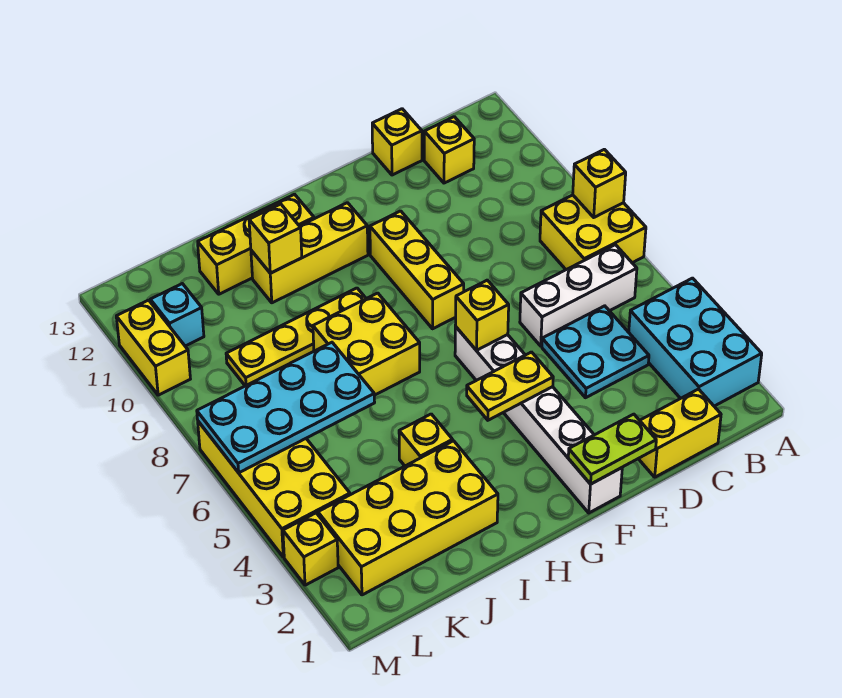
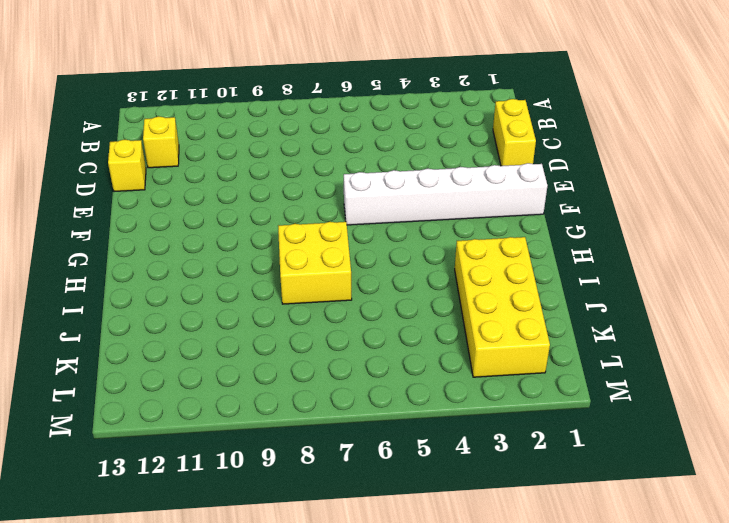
none -> cyan brick A2:B4 level 1
none -> yellow brick A7:B8 level 1
none -> white brick B6:D6 level 1

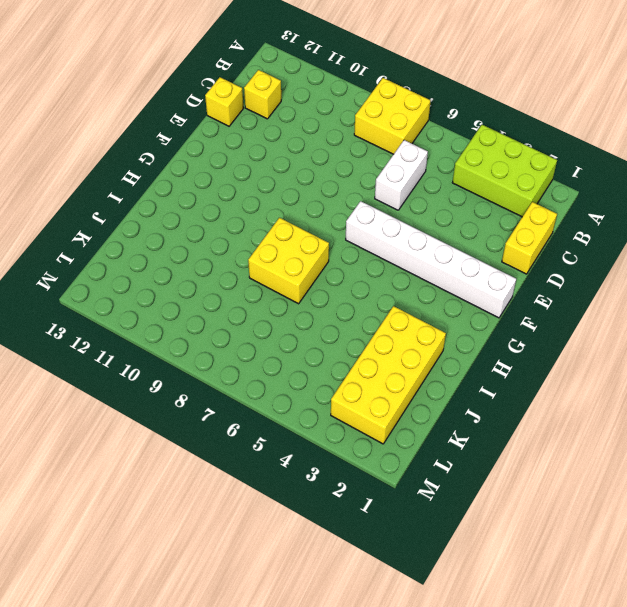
lime brick A2:B4 level 1 -> cyan brick A2:B4 level 1
white brick C6:D6 level 1 -> white brick B6:D6 level 1
none -> cyan plate C4:D5 level 1
none -> yellow brick F8:F10 level 1
none -> yellow brick G11:I11 level 1

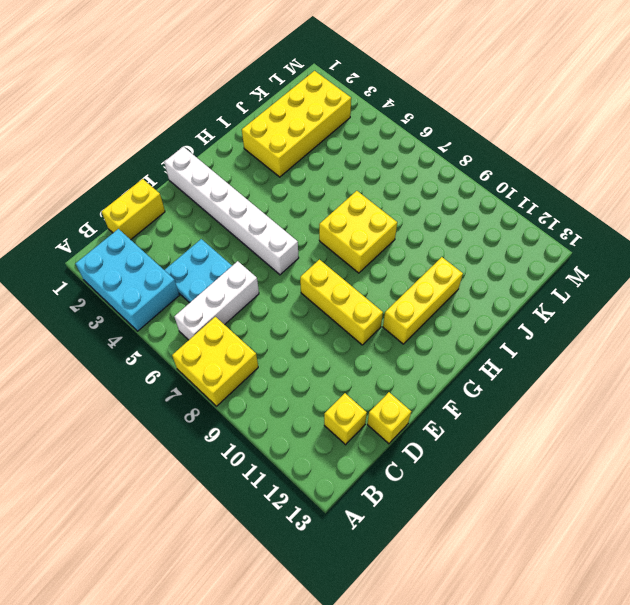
none -> yellow plate H9:K9 level 1
none -> yellow brick H12:J12 level 1
none -> yellow brick I4 level 1

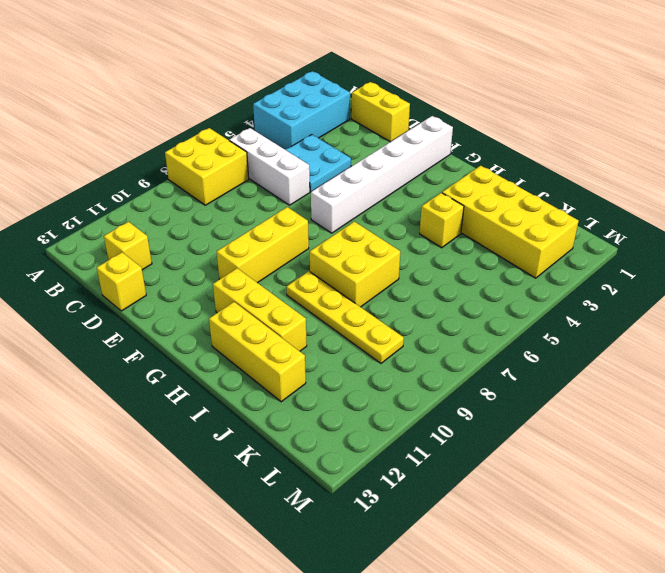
none -> yellow brick L4:M7 level 1
none -> cyan brick L11 level 1
none -> yellow brick M3 level 1

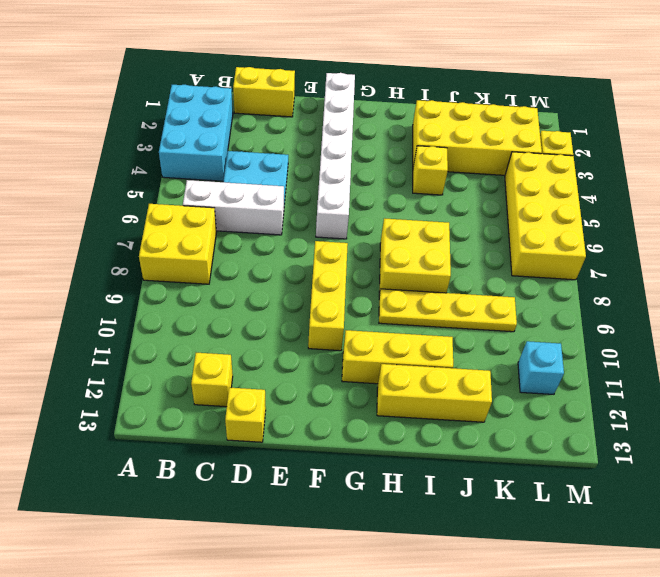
none -> yellow brick M10:M11 level 1
none -> yellow brick A8 level 2
none -> lime plate E1:F1 level 2

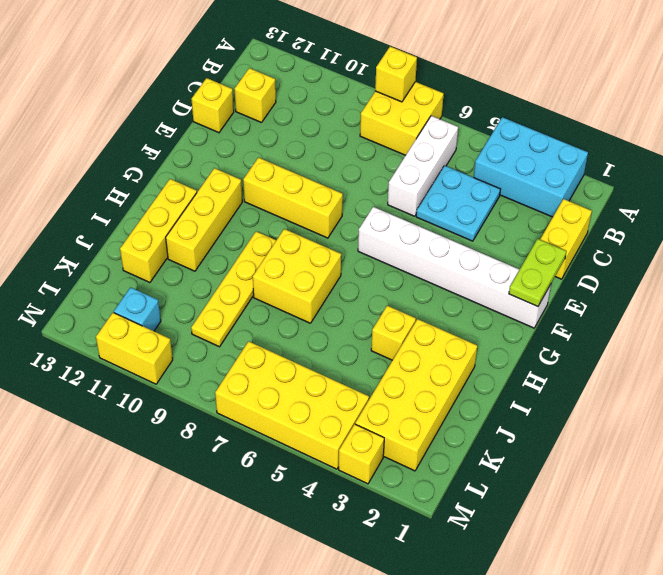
none -> yellow plate F4:G4 level 2
none -> yellow brick F6 level 2
none -> yellow brick I11 level 2

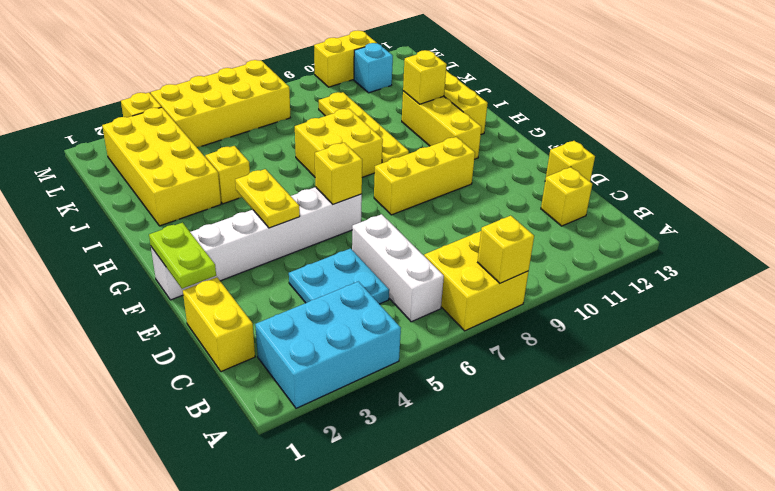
none -> cyan plate J6:M7 level 2

